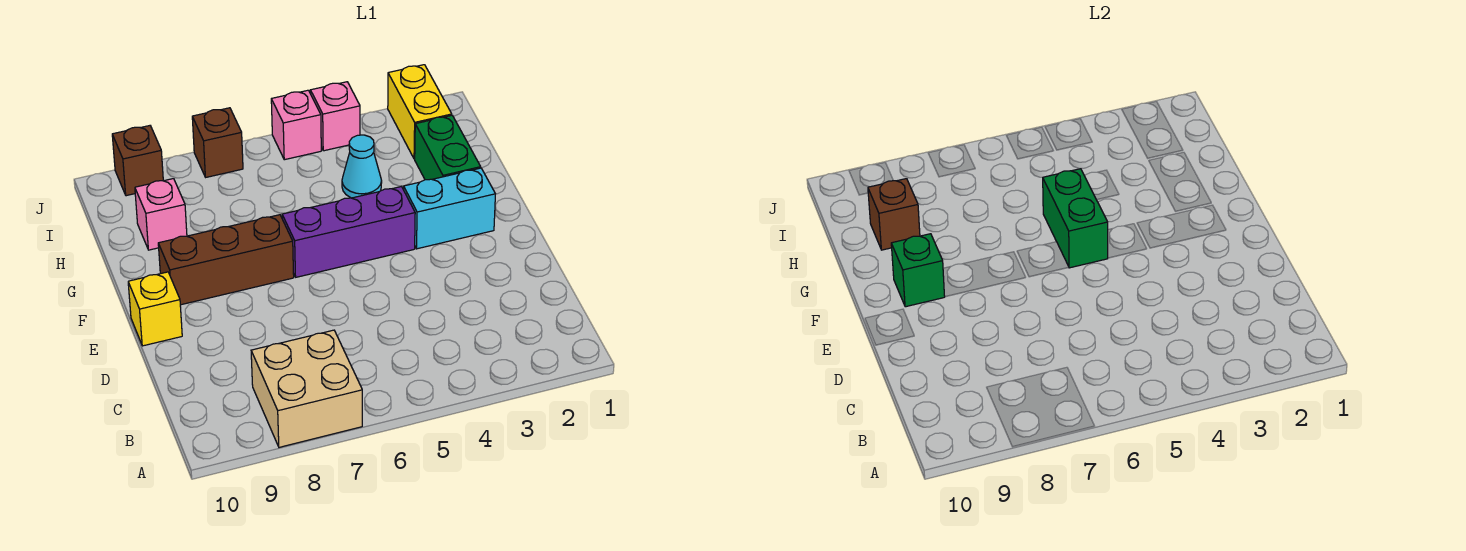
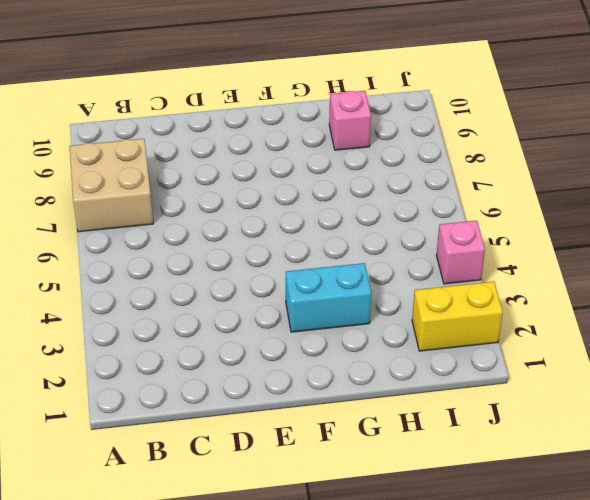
cyan brick F3:G3 level 1 -> cyan brick F2:F3 level 1
none -> yellow brick E10 level 1
none -> purple brick F4:F6 level 1
none -> brown brick F7:F9 level 1

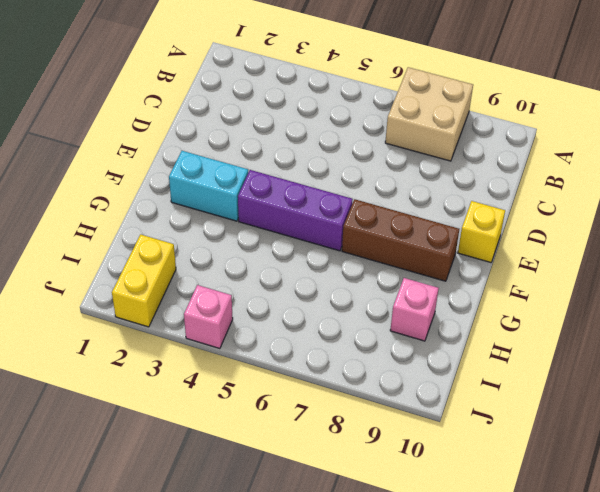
none -> green brick G2:H2 level 1
none -> cyan cone H4 level 1
none -> pink brick J5 level 1

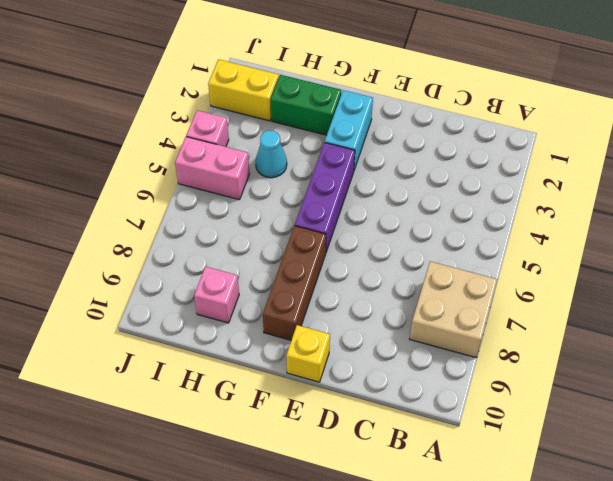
pink brick I5:J5 level 1 -> pink brick J5 level 1
none -> brown brick J7 level 1
none -> brown brick J9 level 1
none -> green brick F5:G5 level 2

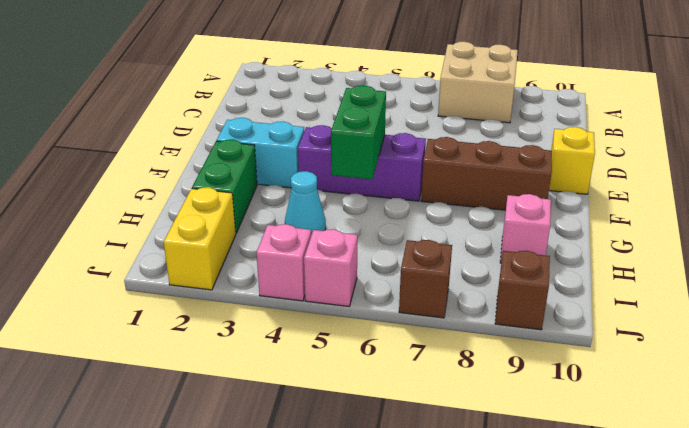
none -> green brick F9 level 2
none -> brown brick H9 level 2

